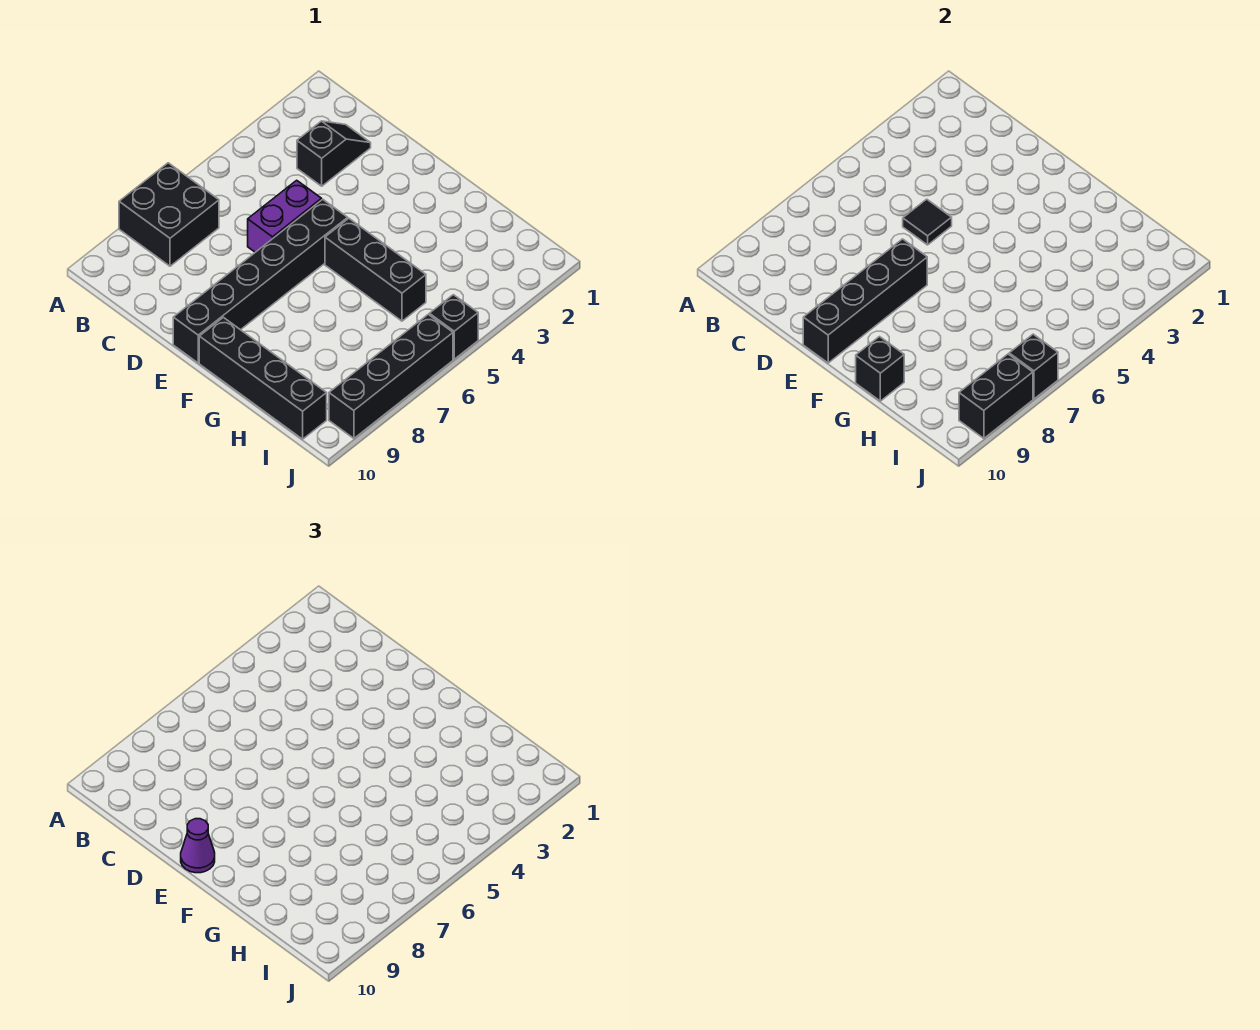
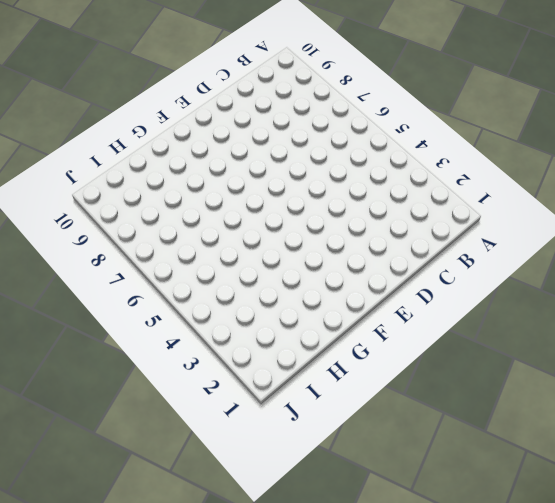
none -> black brick A7:B8 level 1
none -> black slope C2:C3 level 1 top 3
none -> purple brick D5:D6 level 1

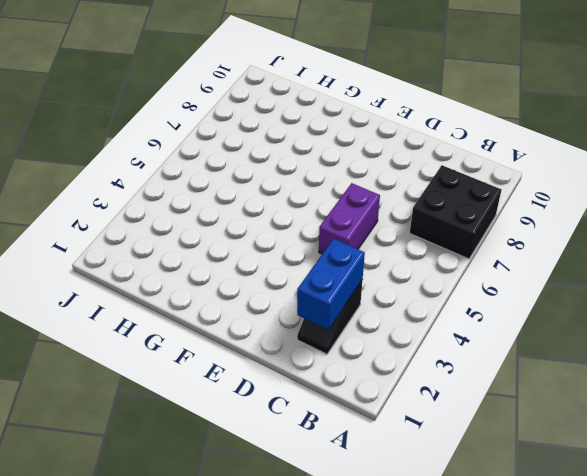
blue brick C2:C3 level 2 -> none
none -> black brick E5:E10 level 1
none -> black brick F5:H5 level 1
none -> black brick F10:I10 level 1

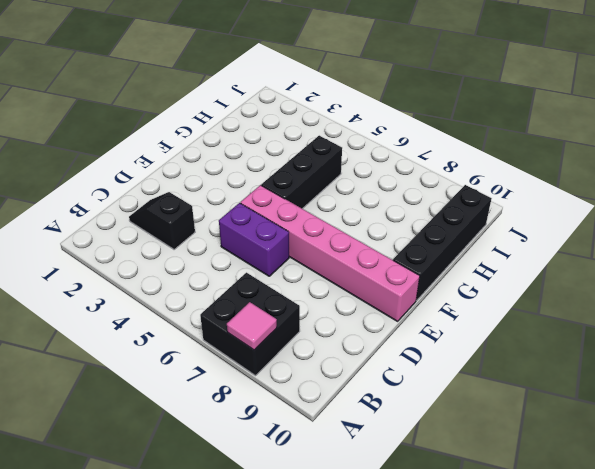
pink tile A8 level 2 -> none
pink brick E5:E10 level 1 -> black brick E5:E10 level 1
none -> black brick J5 level 1
none -> black brick J6:J9 level 1
none -> black tile D5 level 2

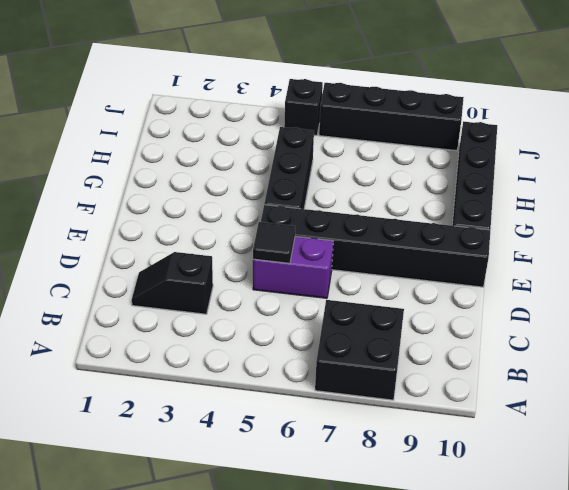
none -> black brick E7:E10 level 2
none -> black brick G10 level 2
none -> black brick J7 level 2

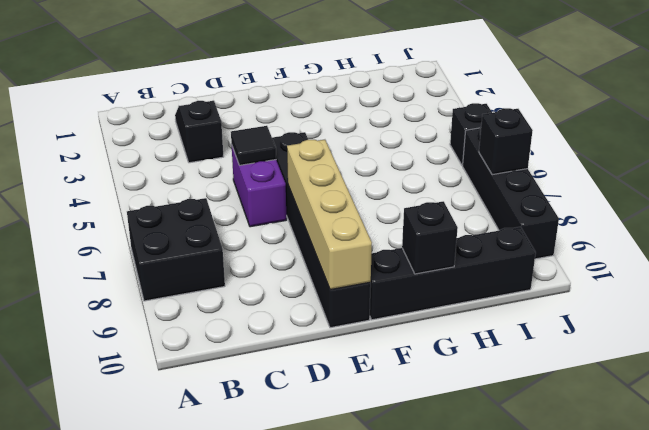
tan brick E7:E10 level 2 -> black brick E7:E10 level 2
none -> black brick F5:H5 level 1
none -> black brick J8:J9 level 2
none -> purple cone E10 level 3

